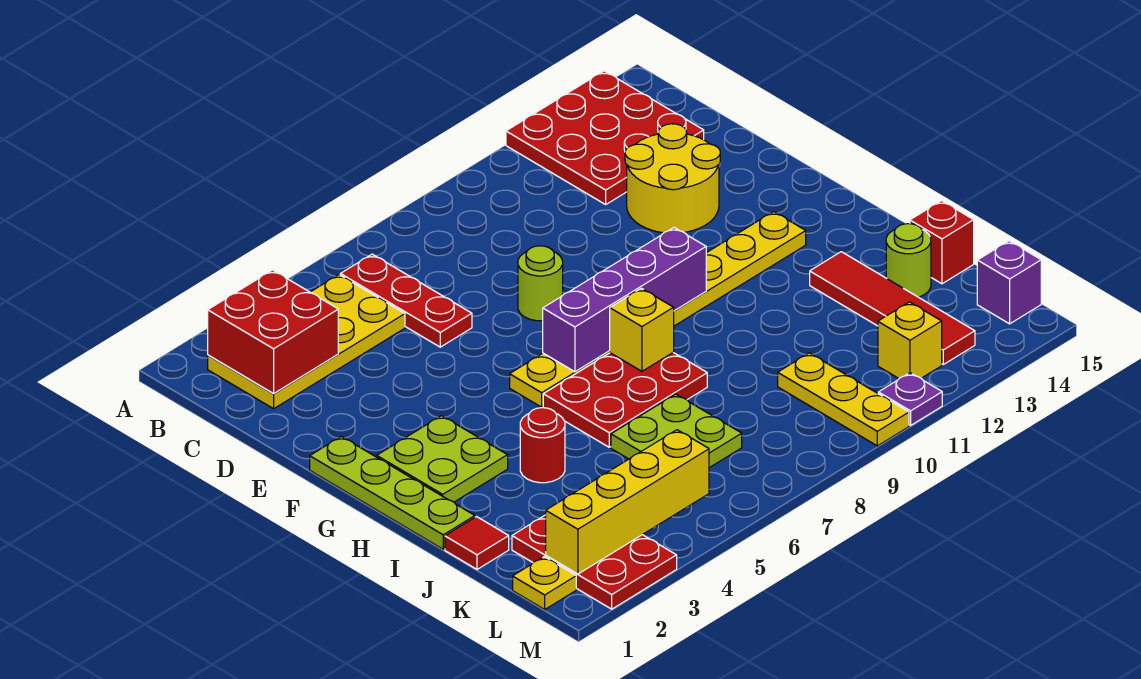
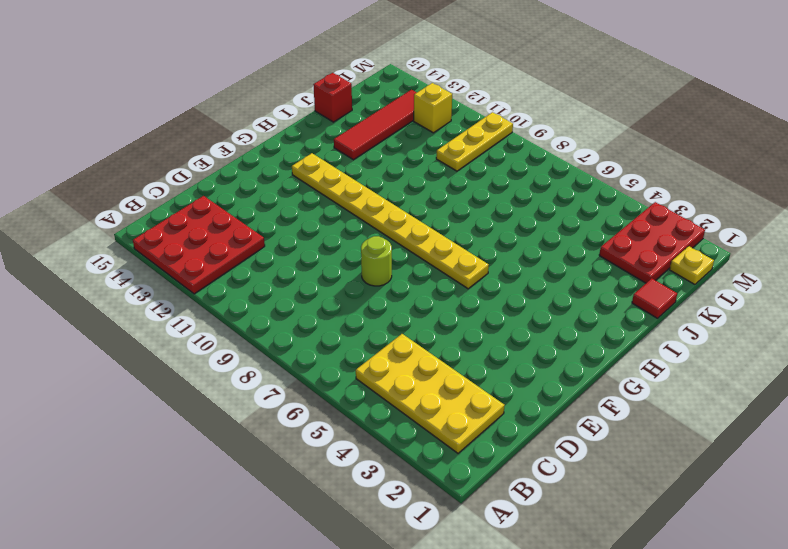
none -> red plate B6:D6 level 1
none -> yellow round brick D12:E13 level 1
none -> lime plate F1:I1 level 1

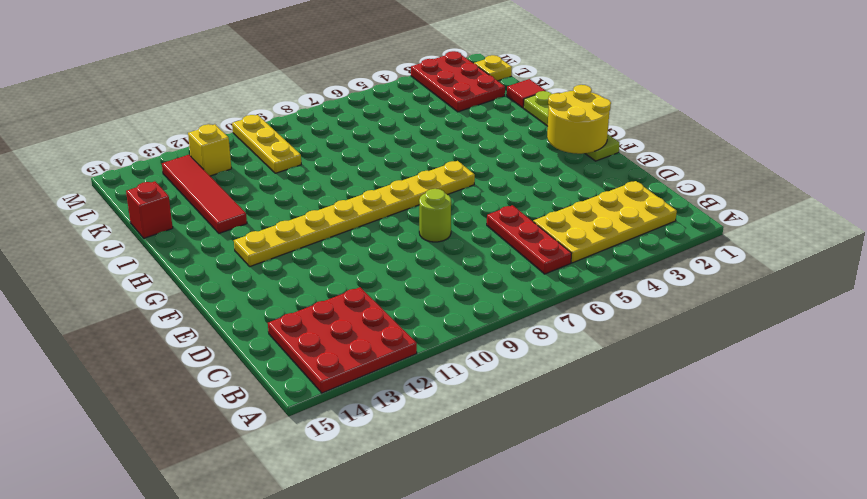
yellow round brick F1:G2 level 2 -> yellow round brick D12:E13 level 1
none -> lime plate G2:H3 level 1
none -> red plate H6:I8 level 1
none -> red round brick I4 level 1

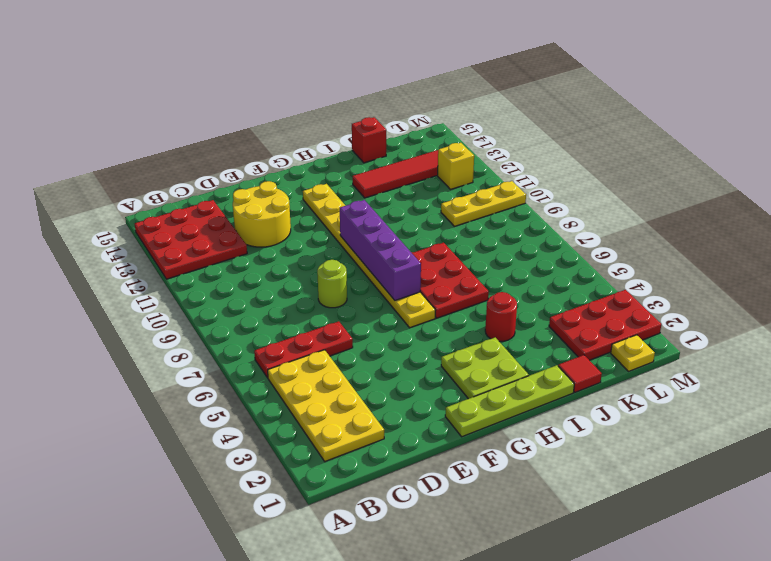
none -> lime plate J6:K7 level 1
none -> lime round brick J14 level 1
none -> purple brick L15 level 1

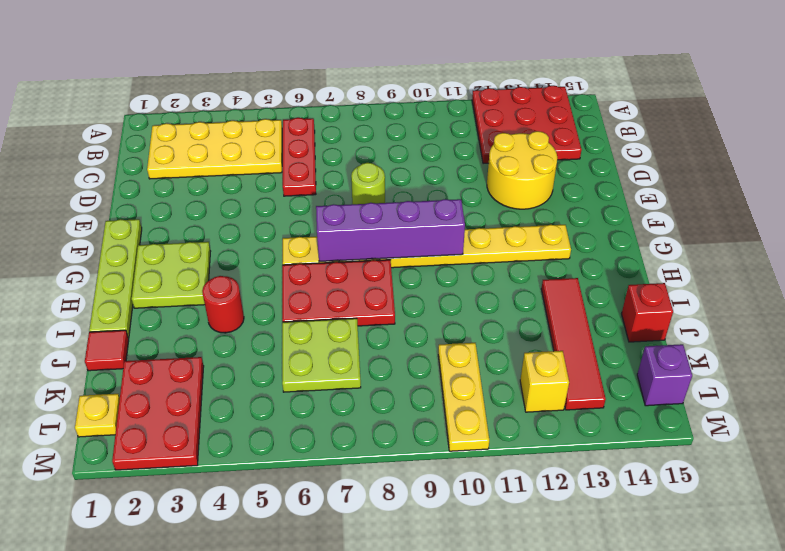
none -> lime round brick J14 level 1
none -> purple plate M11 level 1
none -> red brick B2:C3 level 2

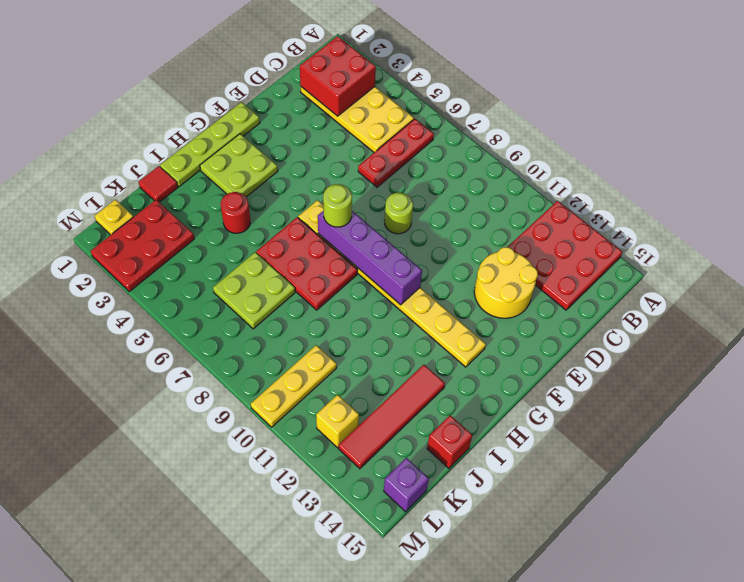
lime round brick G7 level 3 -> lime round brick J14 level 1
none -> purple plate M11 level 1
none -> yellow brick H8 level 2
none -> yellow brick L2:L5 level 2

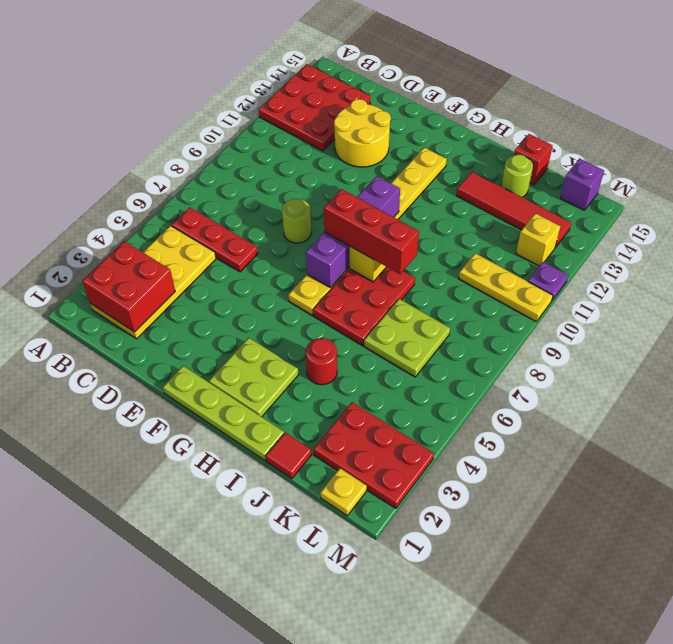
red brick G8:I8 level 3 -> none
none -> yellow brick L2:L5 level 2

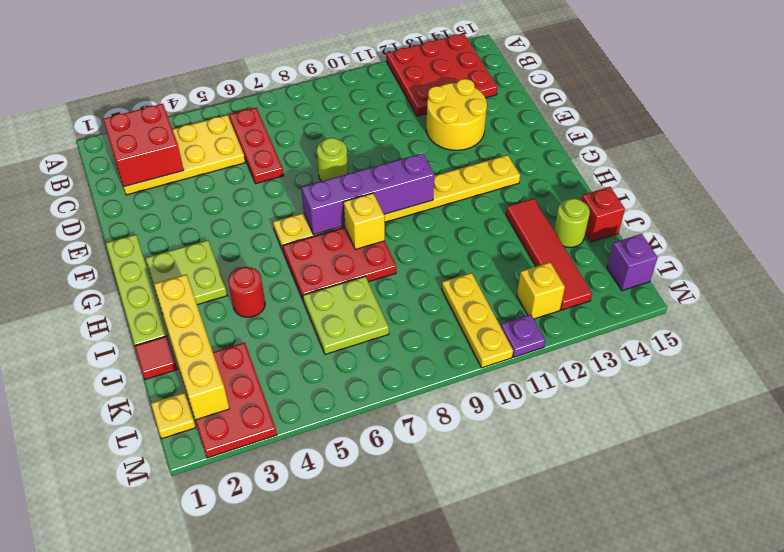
yellow brick I2:L2 level 2 -> yellow brick L2:L5 level 2

